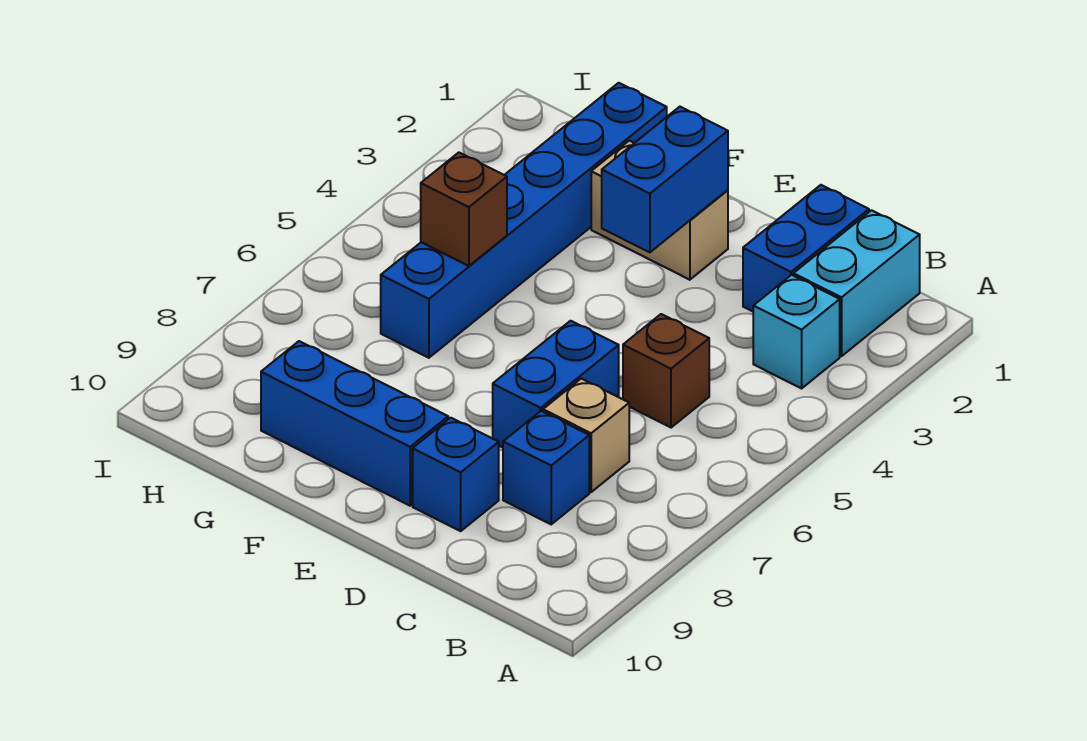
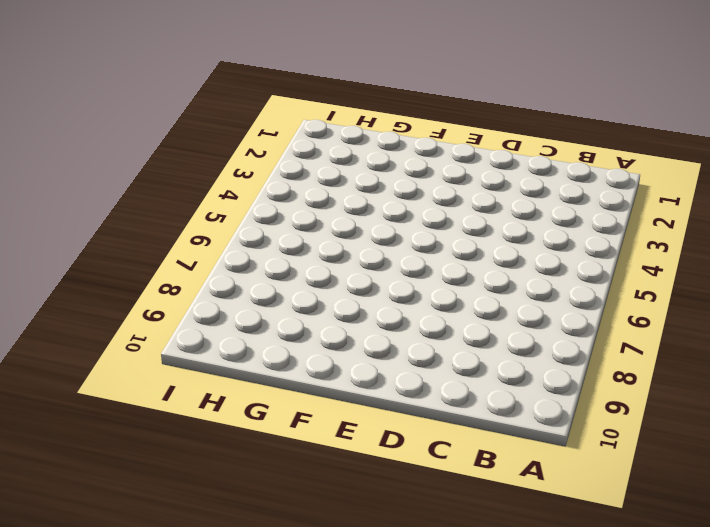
none -> cyan brick B1:B2 level 1
none -> cyan brick B3 level 1
none -> blue brick C1:C2 level 1

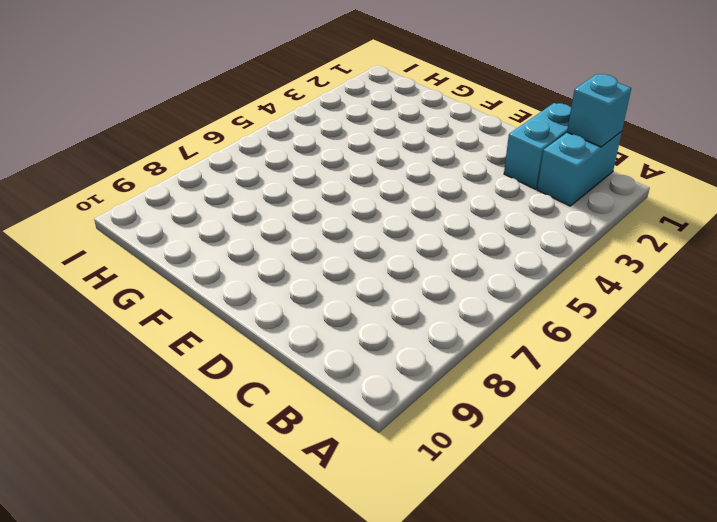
cyan brick B1 level 2 -> cyan brick B3 level 1
cyan brick C1:C2 level 1 -> blue brick C1:C2 level 1
none -> brown brick C5 level 1
none -> tan brick C7 level 1
none -> blue brick C8 level 1

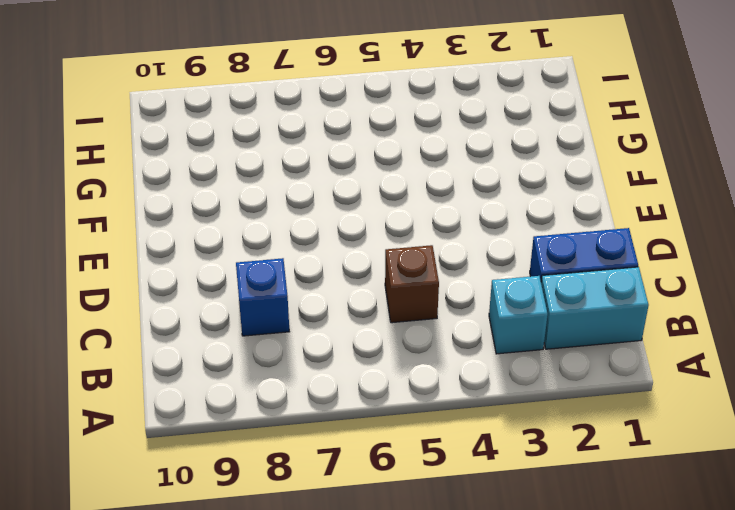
none -> tan brick C7 level 1
none -> blue brick D6:D7 level 1
none -> blue brick D9 level 1

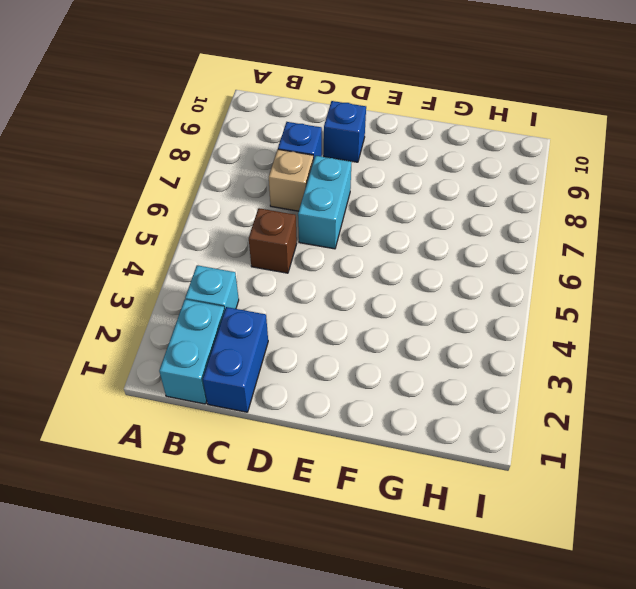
cyan brick D6:D7 level 1 -> blue brick D6:D7 level 1
none -> tan brick E2:F2 level 1
none -> blue brick E9:G9 level 1
none -> blue brick G1:G6 level 1

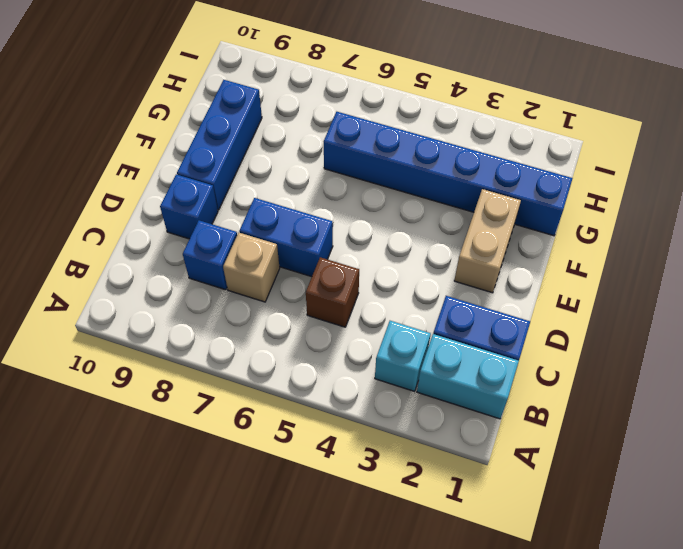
none -> blue brick E2:E3 level 2
none -> brown brick G5 level 2

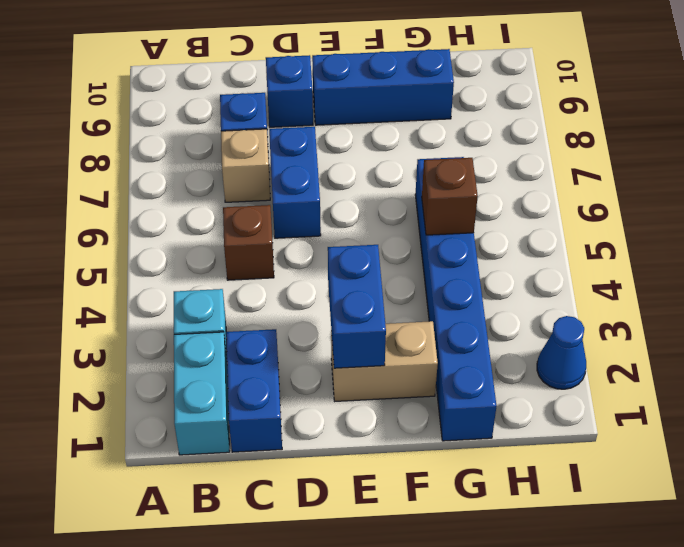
blue cone I2 level 1 -> none

